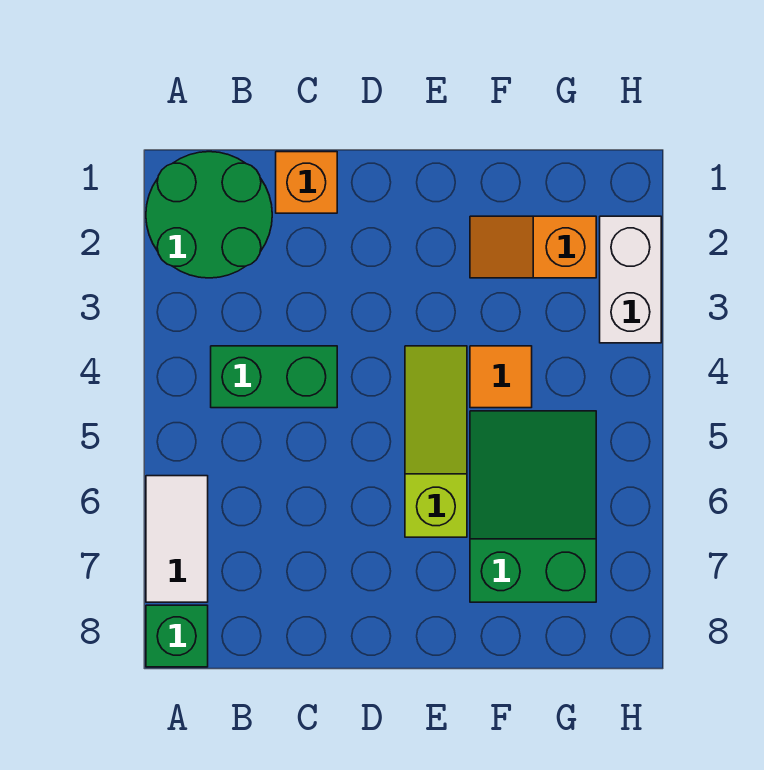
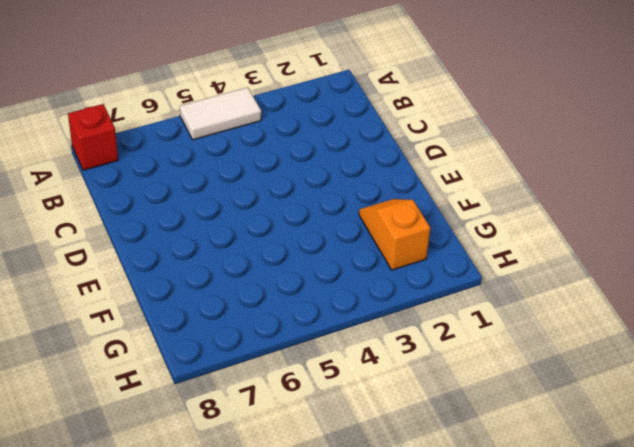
white tile A4:A5 level 1 -> white tile A6:A7 level 1
red brick A8 level 1 -> green brick A8 level 1
none -> green round brick A1:B2 level 1
none -> green brick B4:C4 level 1

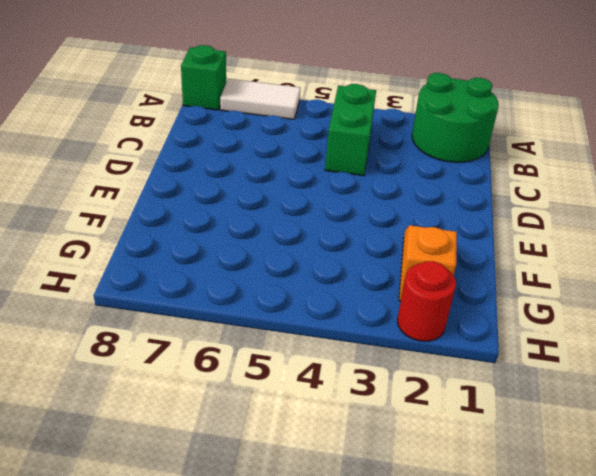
red round brick H2 level 1 -> white brick H2:H3 level 1
none -> orange brick C1 level 1
none -> lime slope E4:E6 level 1 top 6

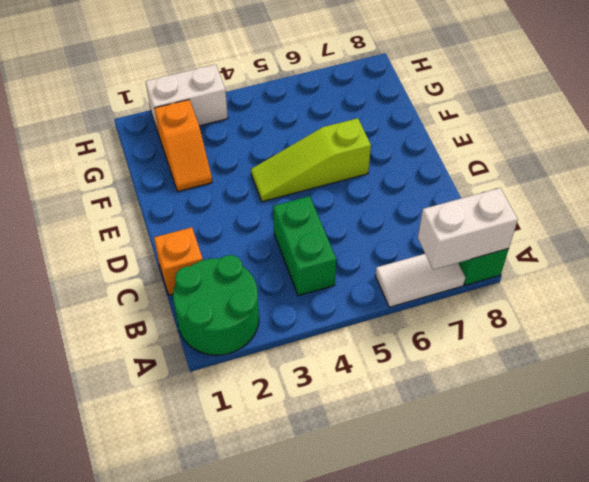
white brick A7:A8 level 2 -> none
none -> orange tile F4 level 1
none -> green slope F5:G7 level 1 top 7

